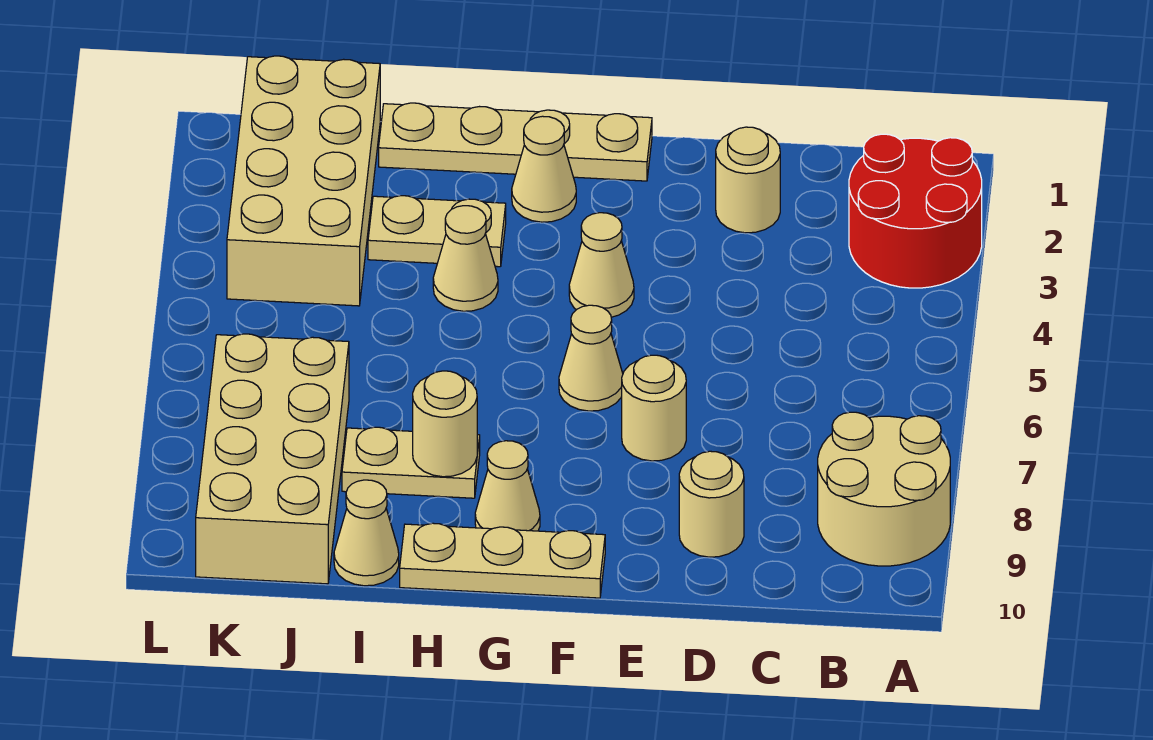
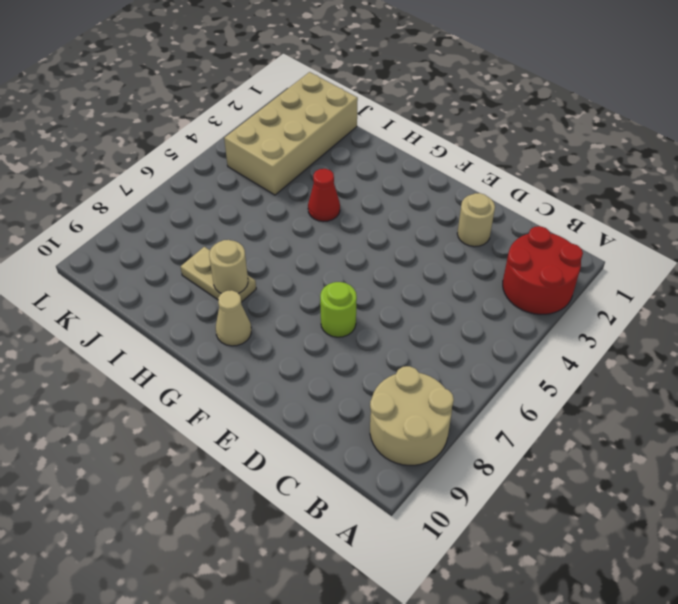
lime round brick E7 level 1 -> tan round brick E7 level 1
red cone H4 level 1 -> tan cone H4 level 1
none -> tan round brick D9 level 1
none -> tan plate F1:I1 level 1
none -> tan cone F4 level 1

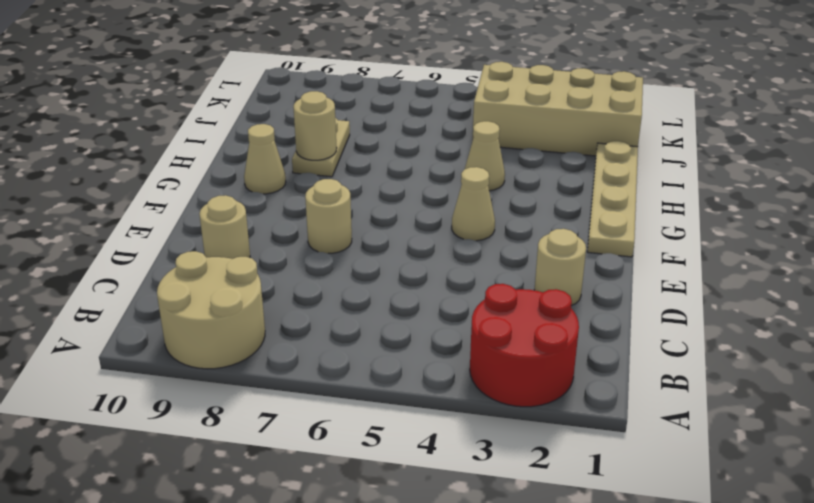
none -> tan cone F6 level 1
none -> tan plate F10:H10 level 1
none -> tan cone G2 level 1

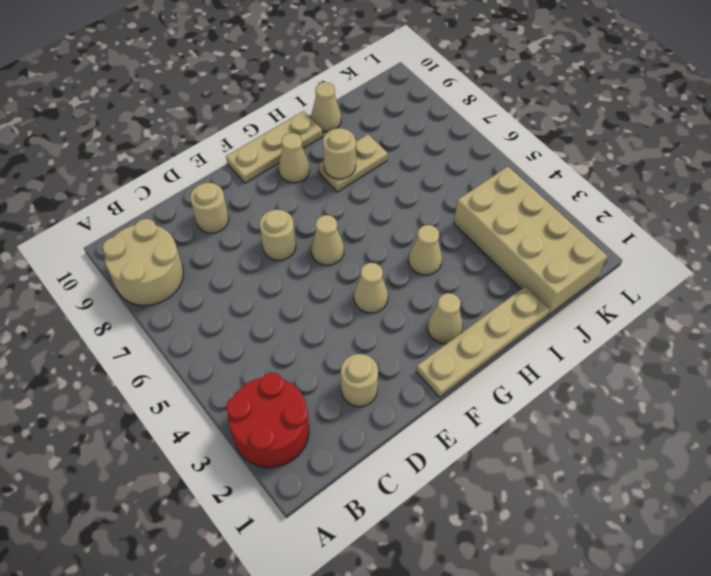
none -> tan plate H3:I3 level 1
none -> tan brick J7:K10 level 1

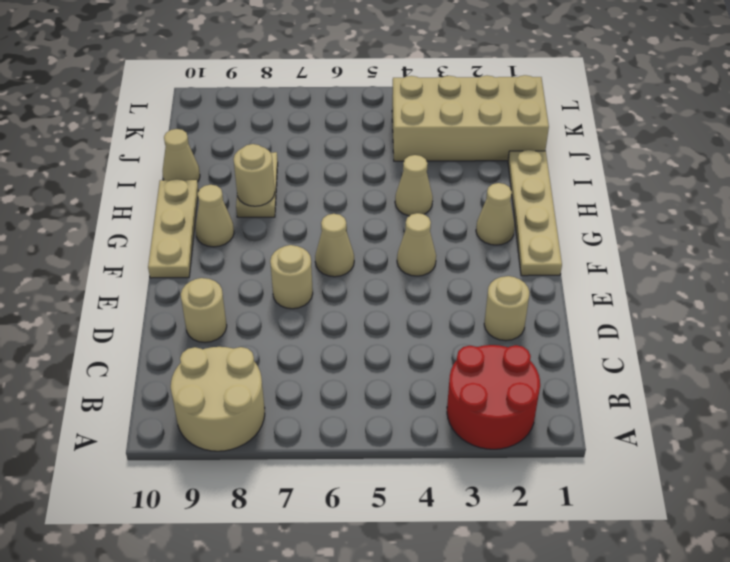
none -> tan plate H3:I3 level 1
none -> tan brick J7:K10 level 1

